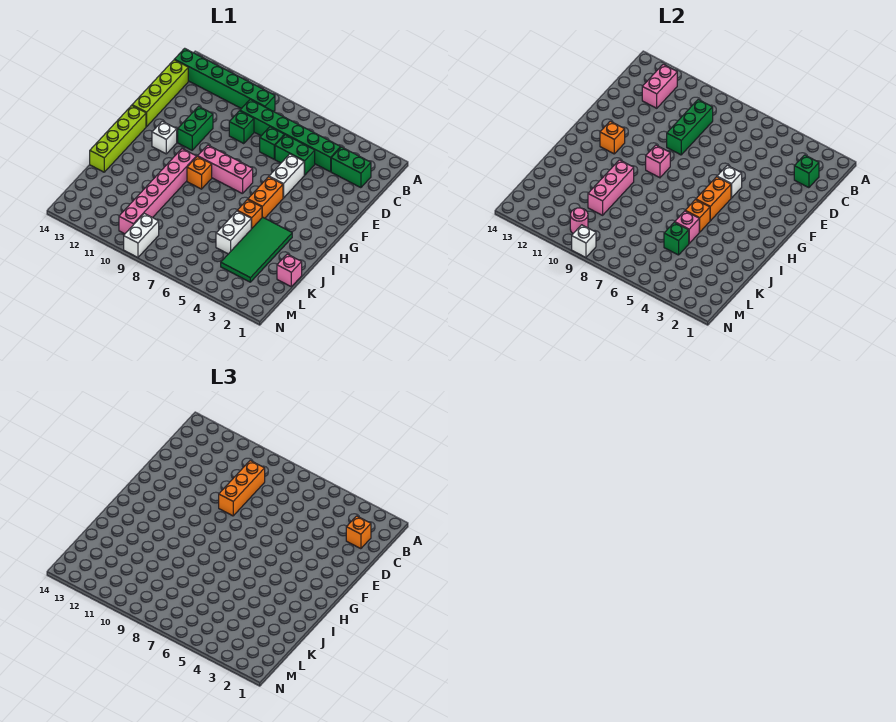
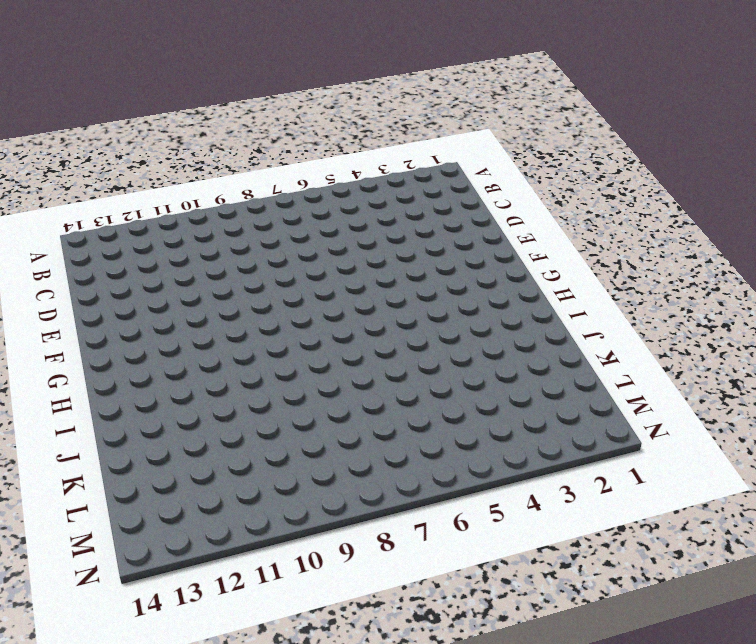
none -> green brick B9:B14 level 1
none -> green brick C2:C3 level 1
none -> green brick C4:C9 level 1
none -> lime brick C14:F14 level 1

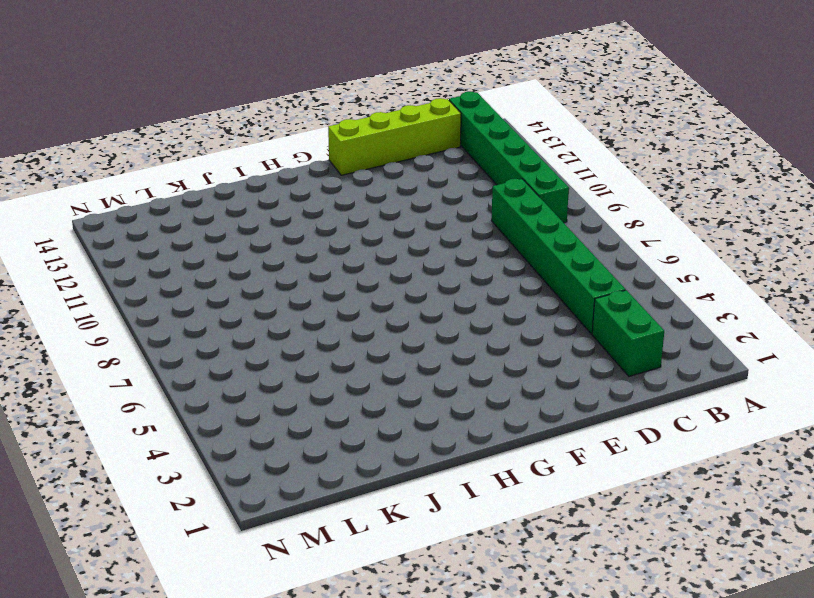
none -> green brick D5:D6 level 1
none -> green brick D7 level 1
none -> green brick D9 level 1
none -> white brick E5:F5 level 1

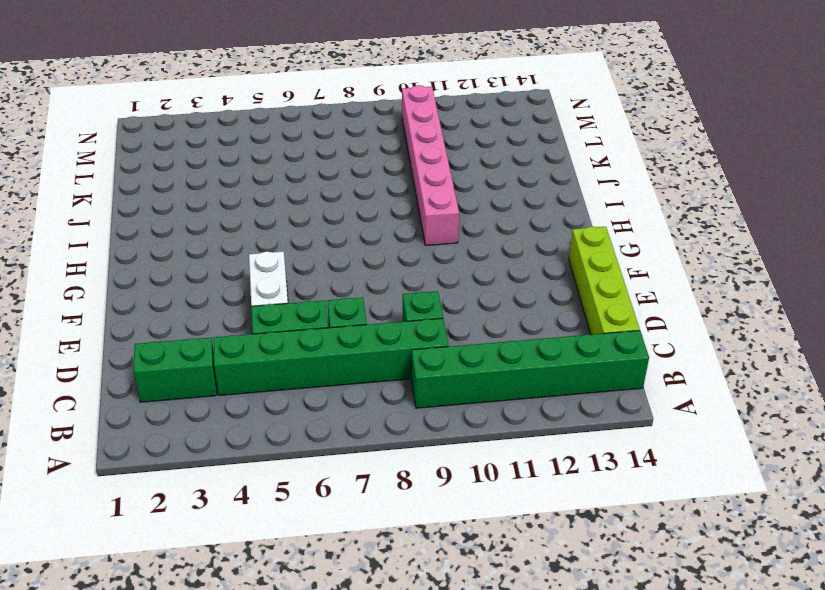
none -> green brick E11:F11 level 1
none -> orange brick G5:H5 level 1
none -> pink brick G7:G9 level 1
none -> white brick G12 level 1

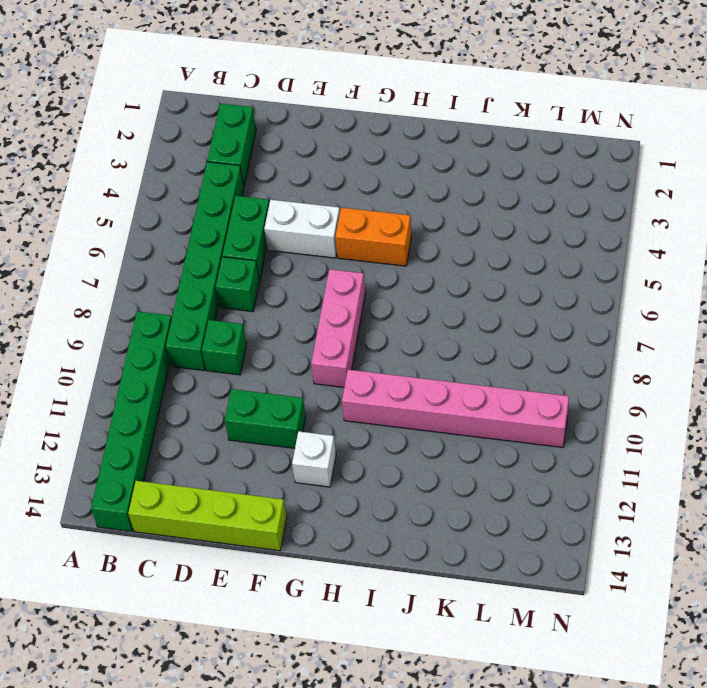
none -> lime brick G14:J14 level 1
none -> orange brick H9 level 1
none -> green tile I3:L4 level 1
none -> orange brick I5 level 1

